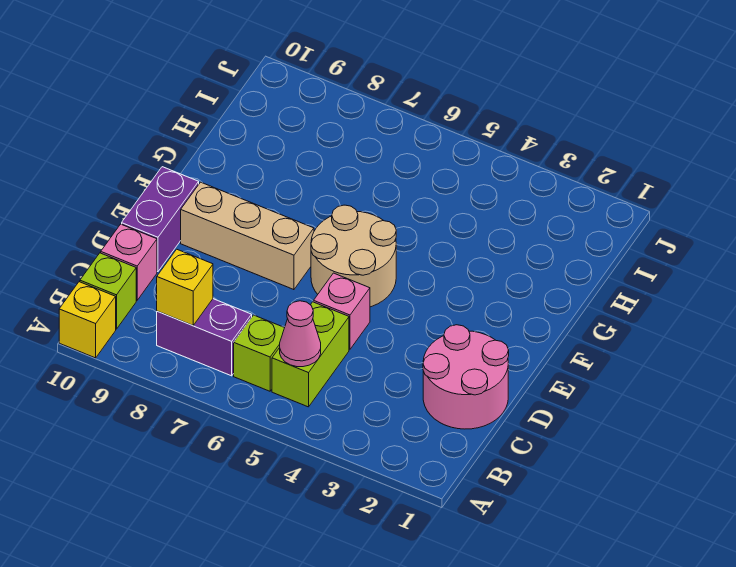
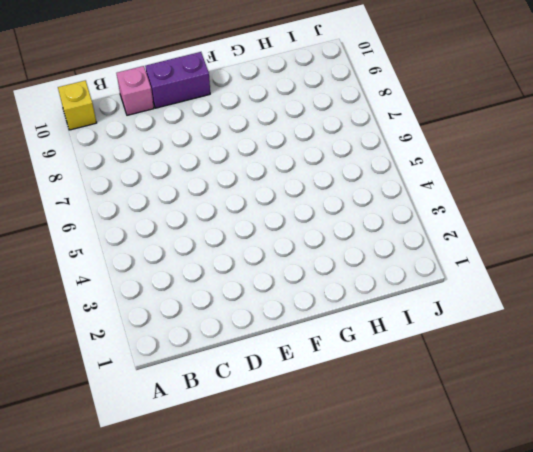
none -> lime brick B5:C5 level 1
none -> lime brick B6 level 1
none -> purple brick B7:B8 level 1

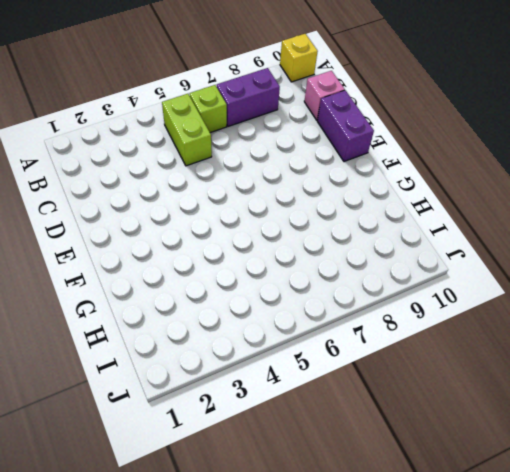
none -> lime brick B10 level 1
none -> pink round brick C1:D2 level 1
none -> pink brick D5 level 1

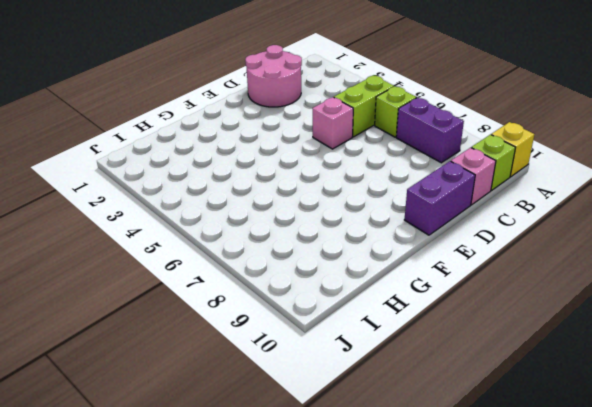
none -> tan round brick E5:F6 level 1
none -> tan brick E7:E9 level 1
none -> pink cone B5 level 2

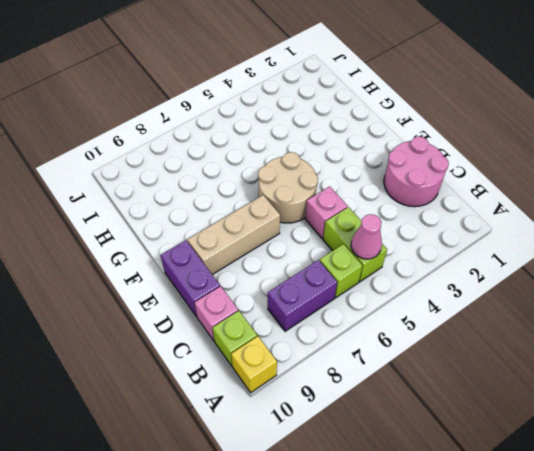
none -> yellow brick B8 level 2

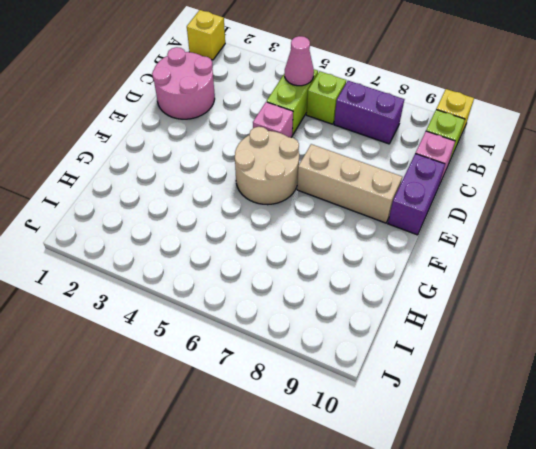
yellow brick A1 level 1 -> yellow brick B8 level 2

